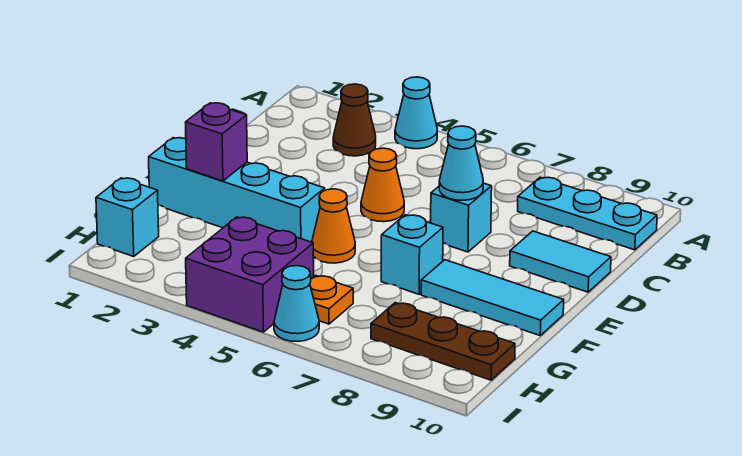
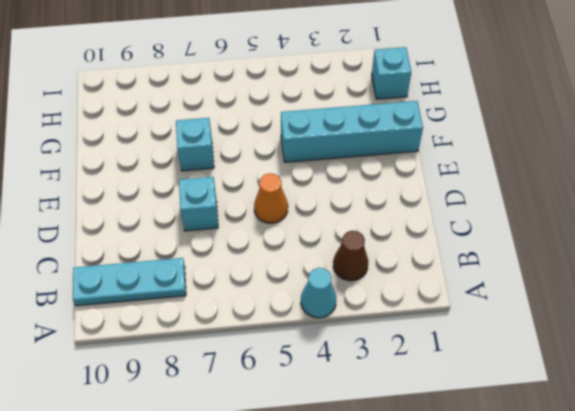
none -> cyan tile D9:D10 level 1
none -> orange cone F5 level 1
none -> cyan tile F8:F10 level 1

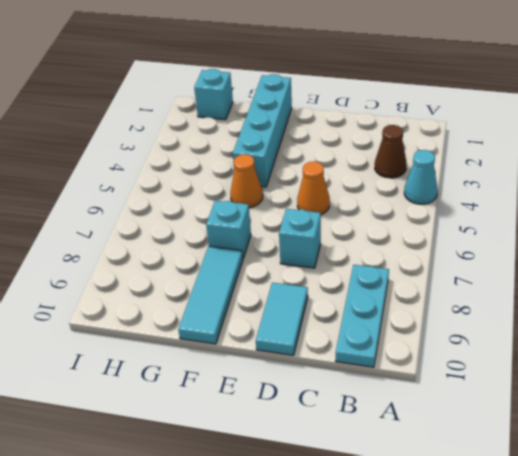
none -> purple brick H4:I5 level 1
none -> orange plate H6 level 1
none -> brown plate H8:H10 level 1

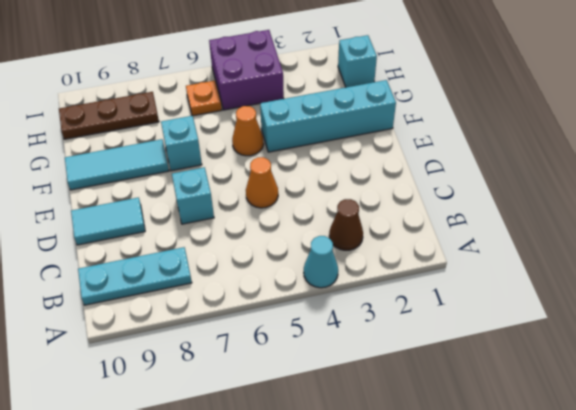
none -> cyan cone I6 level 1
none -> cyan cone D7 level 2
none -> purple brick F2 level 2

